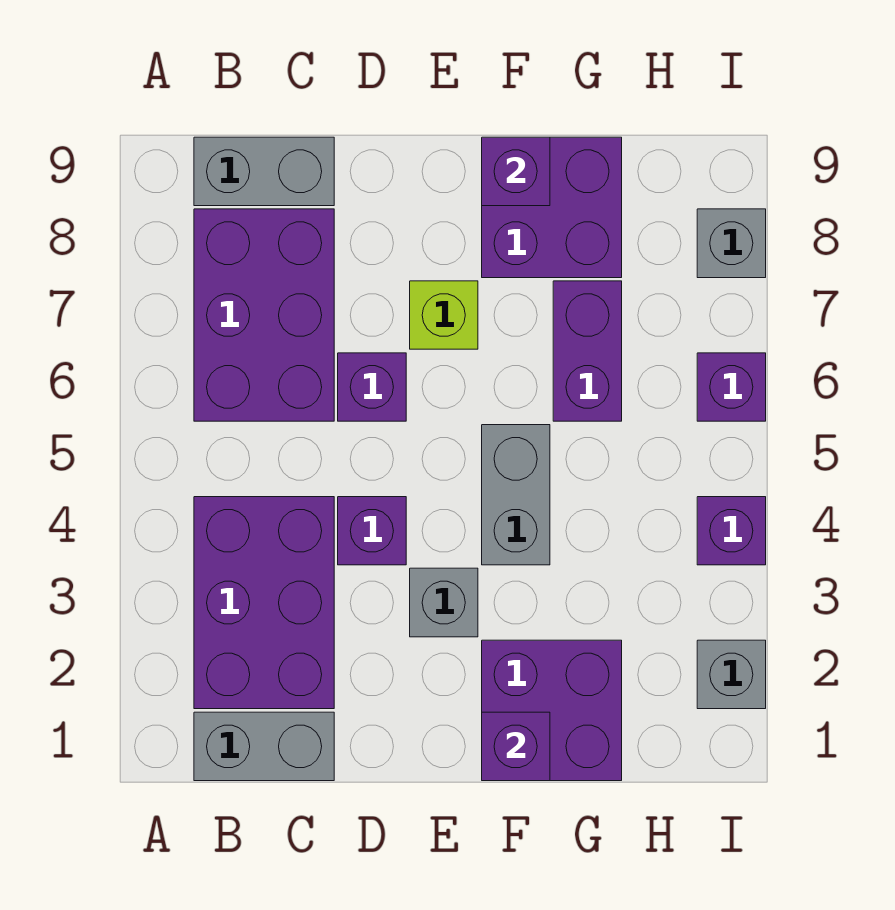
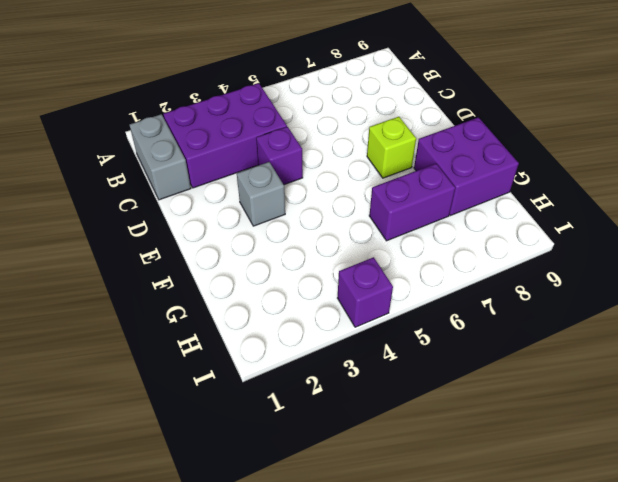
none -> purple brick B6:C8 level 1
none -> grey brick B9:C9 level 1
none -> purple brick D6 level 1

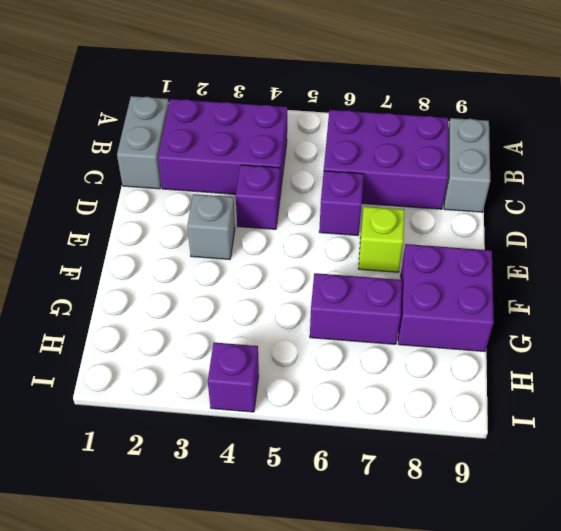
none -> purple brick F1:G2 level 1
none -> grey brick F4:F5 level 1
none -> grey brick I2 level 1

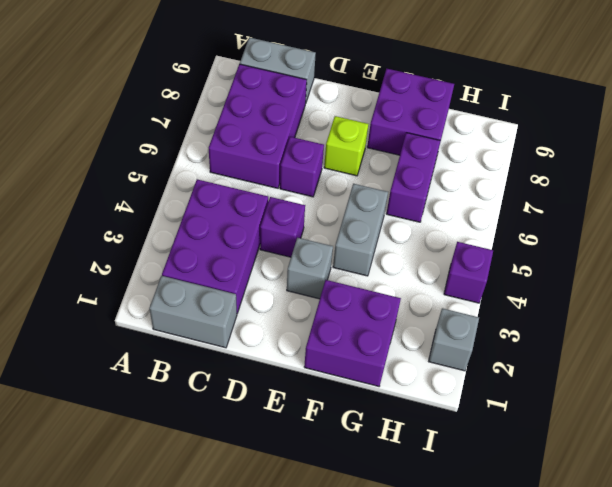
none -> purple brick I6 level 1
none -> grey brick I8 level 1
none -> purple brick F1 level 2

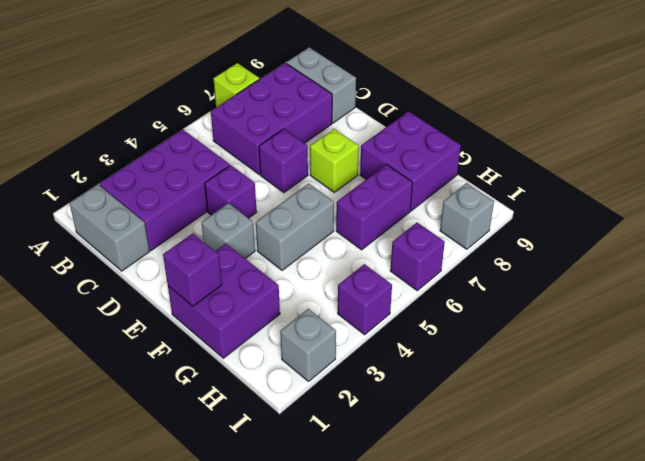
lime brick A7 level 1 -> none
none -> purple brick F9 level 2

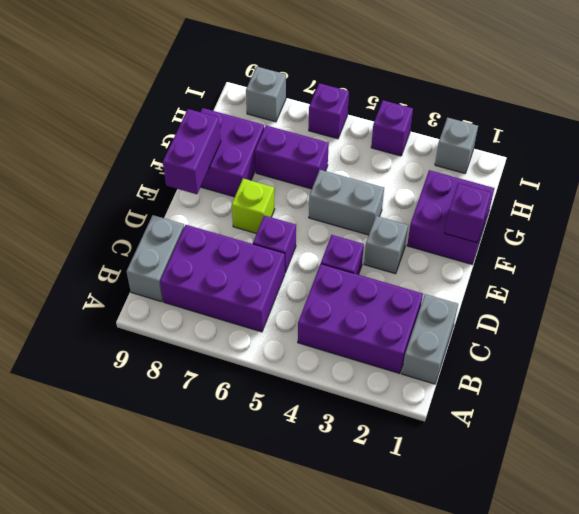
purple brick E9:F9 level 2 -> purple brick F9 level 2

